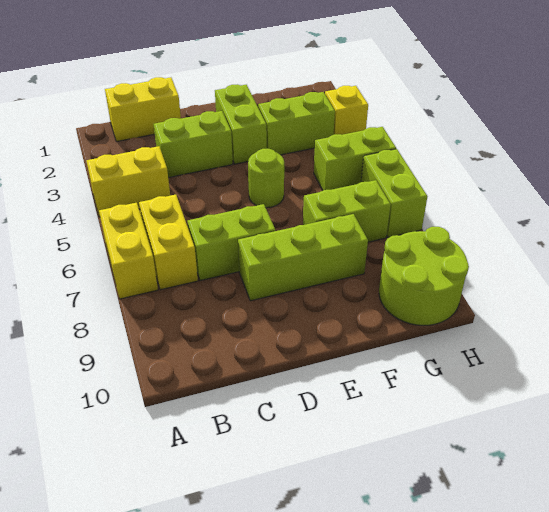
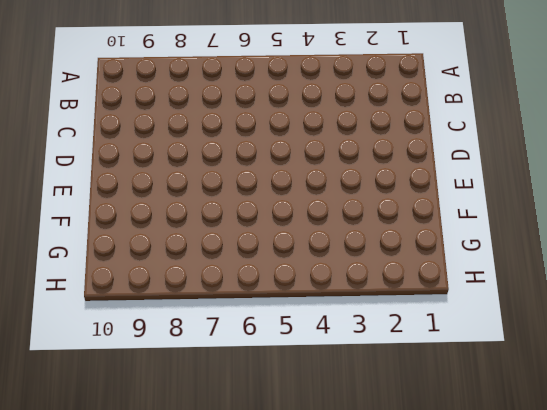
none -> yellow brick A4:B4 level 1
none -> yellow brick A6:A7 level 1
none -> yellow brick B1:C1 level 1

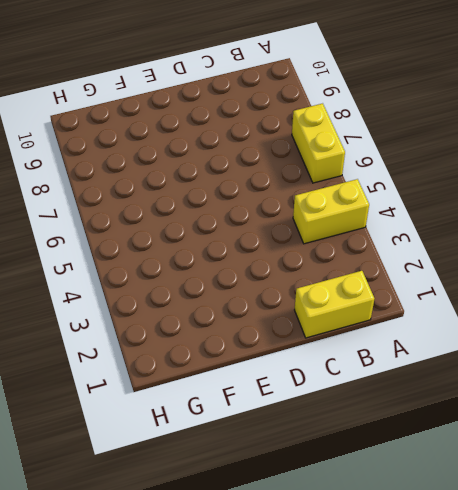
none -> yellow brick B6:B7 level 1
none -> lime brick C3:D3 level 1
none -> lime brick C7:D7 level 1

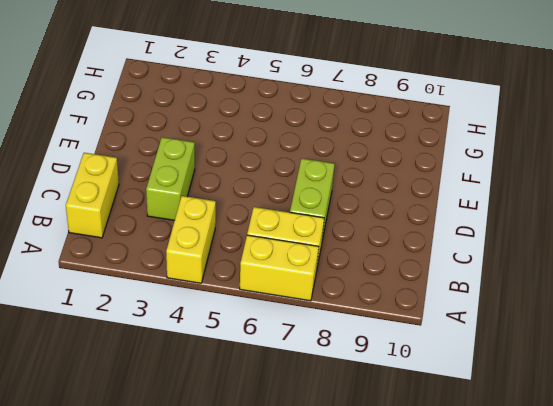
none -> lime brick D8:F8 level 1
none -> lime brick E2:E3 level 1
none -> lime round brick E5 level 1

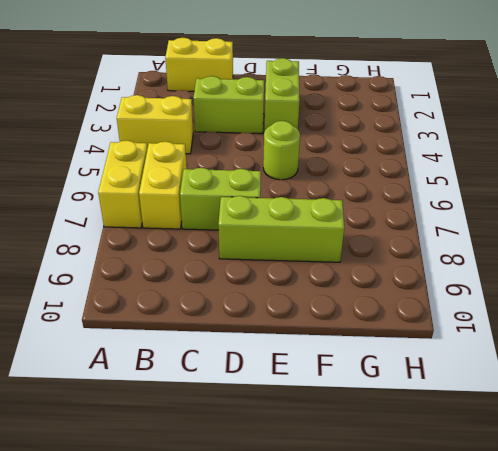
none -> lime brick F3:G3 level 1
none -> lime brick F7:G7 level 1
none -> lime brick G5:H5 level 1

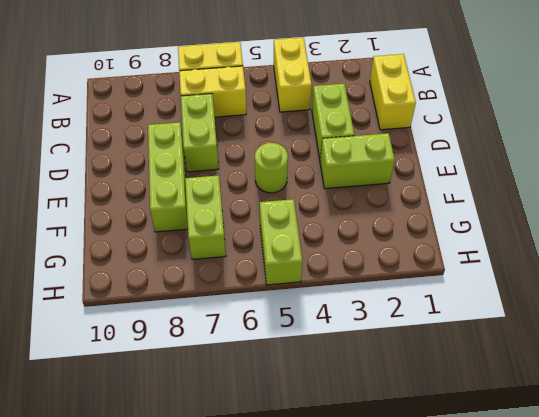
none -> lime brick F3:G3 level 1
none -> lime round brick G9:H10 level 1
none -> yellow brick H3 level 1

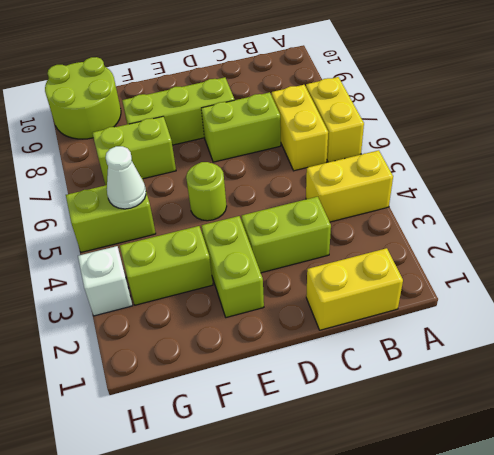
white cone G5 level 2 -> none
white brick H3 level 1 -> yellow brick H3 level 1
none -> lime brick H6:H7 level 1

